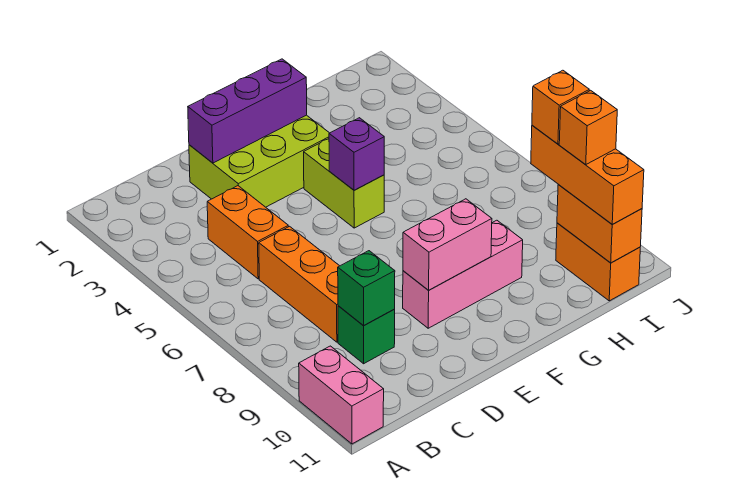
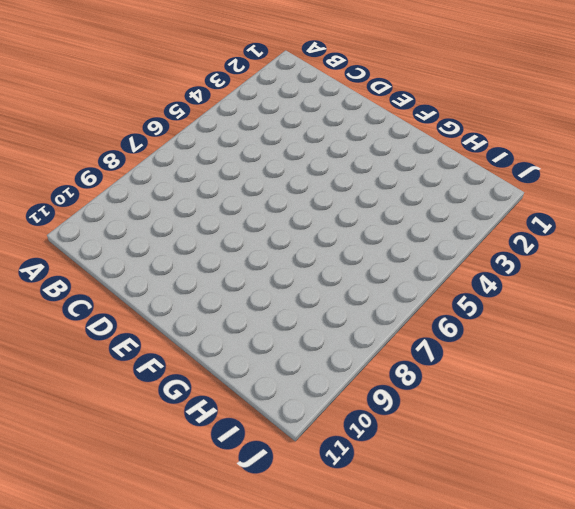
none -> pink brick A10:A11 level 1
none -> orange brick C4:C5 level 1
none -> orange brick C6:C8 level 1

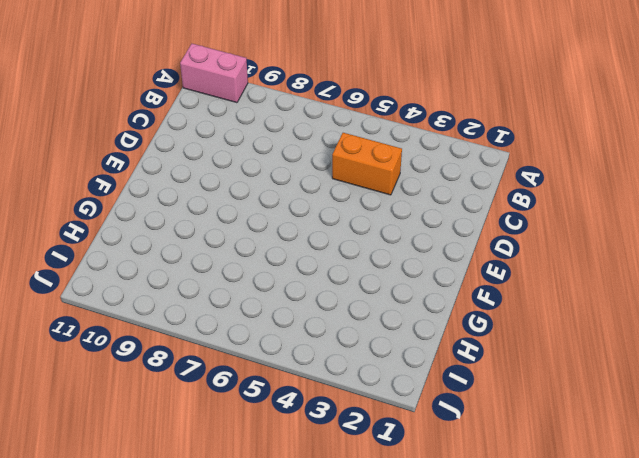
none -> orange brick C6:C8 level 1
none -> green brick C9 level 1
none -> lime brick D2:F3 level 1

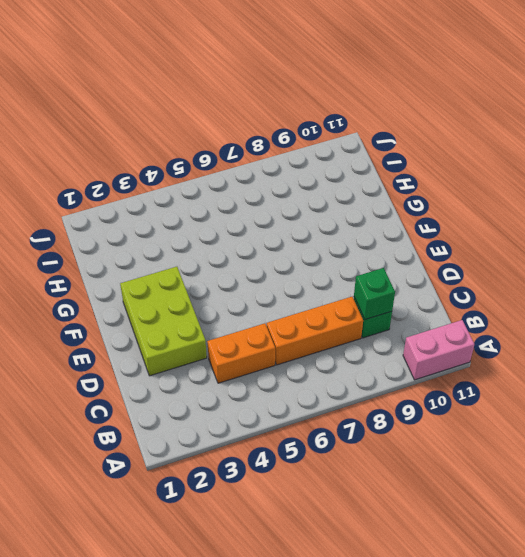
none -> pink brick E9:G9 level 1
none -> lime brick F4:F5 level 1
none -> orange brick I10:I11 level 1

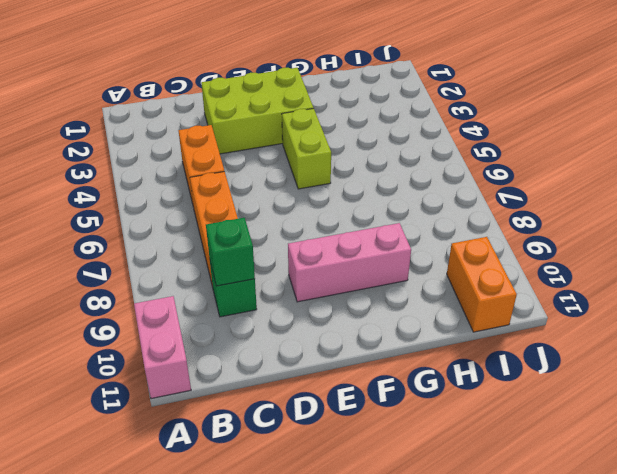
none -> purple brick D2:F2 level 2
none -> pink brick E9:F9 level 2
none -> purple brick F5 level 2

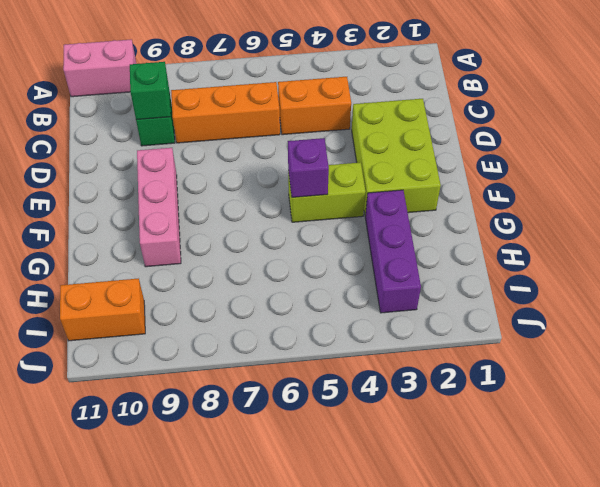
purple brick G3:I3 level 1 -> purple brick D2:F2 level 2
none -> pink brick E9:F9 level 2
none -> orange brick I10:I11 level 2
none -> orange brick I9:I11 level 3

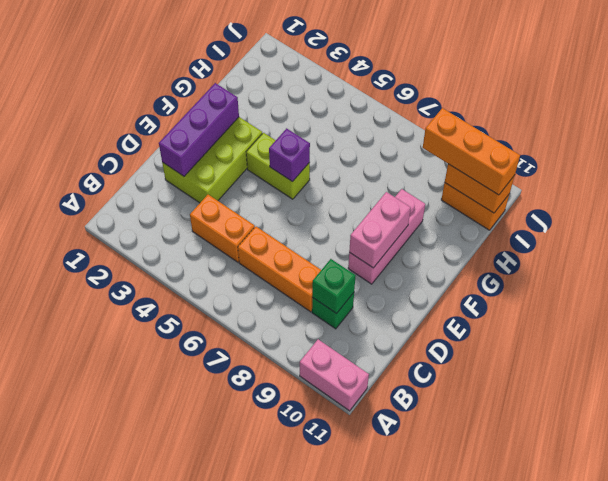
none -> orange brick I9 level 4
none -> orange brick I10 level 4

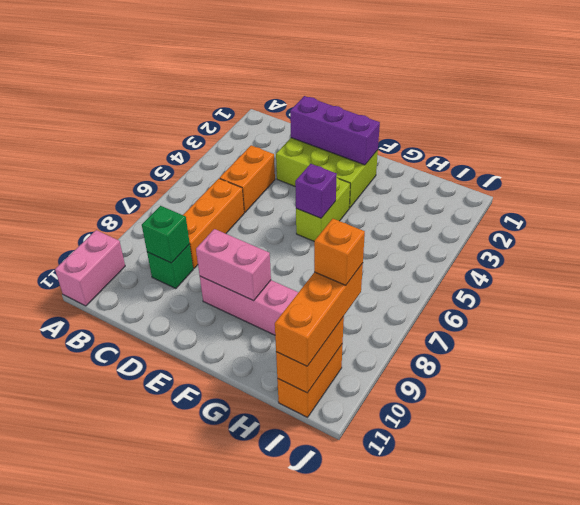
none -> orange brick I10 level 4

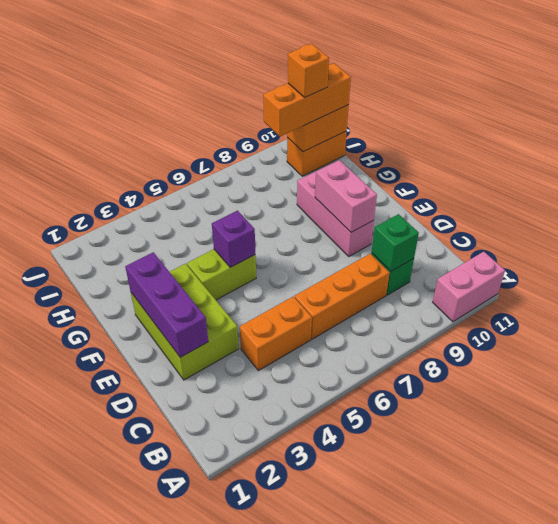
none -> orange brick I9 level 4

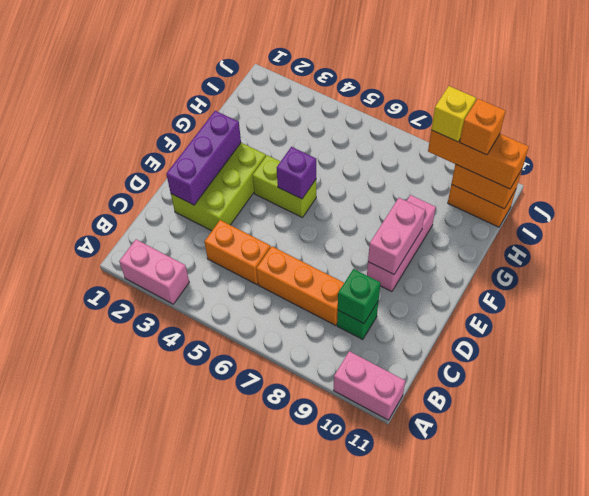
pink brick A2:A3 level 1 -> none
yellow brick I9 level 4 -> orange brick I9 level 4

